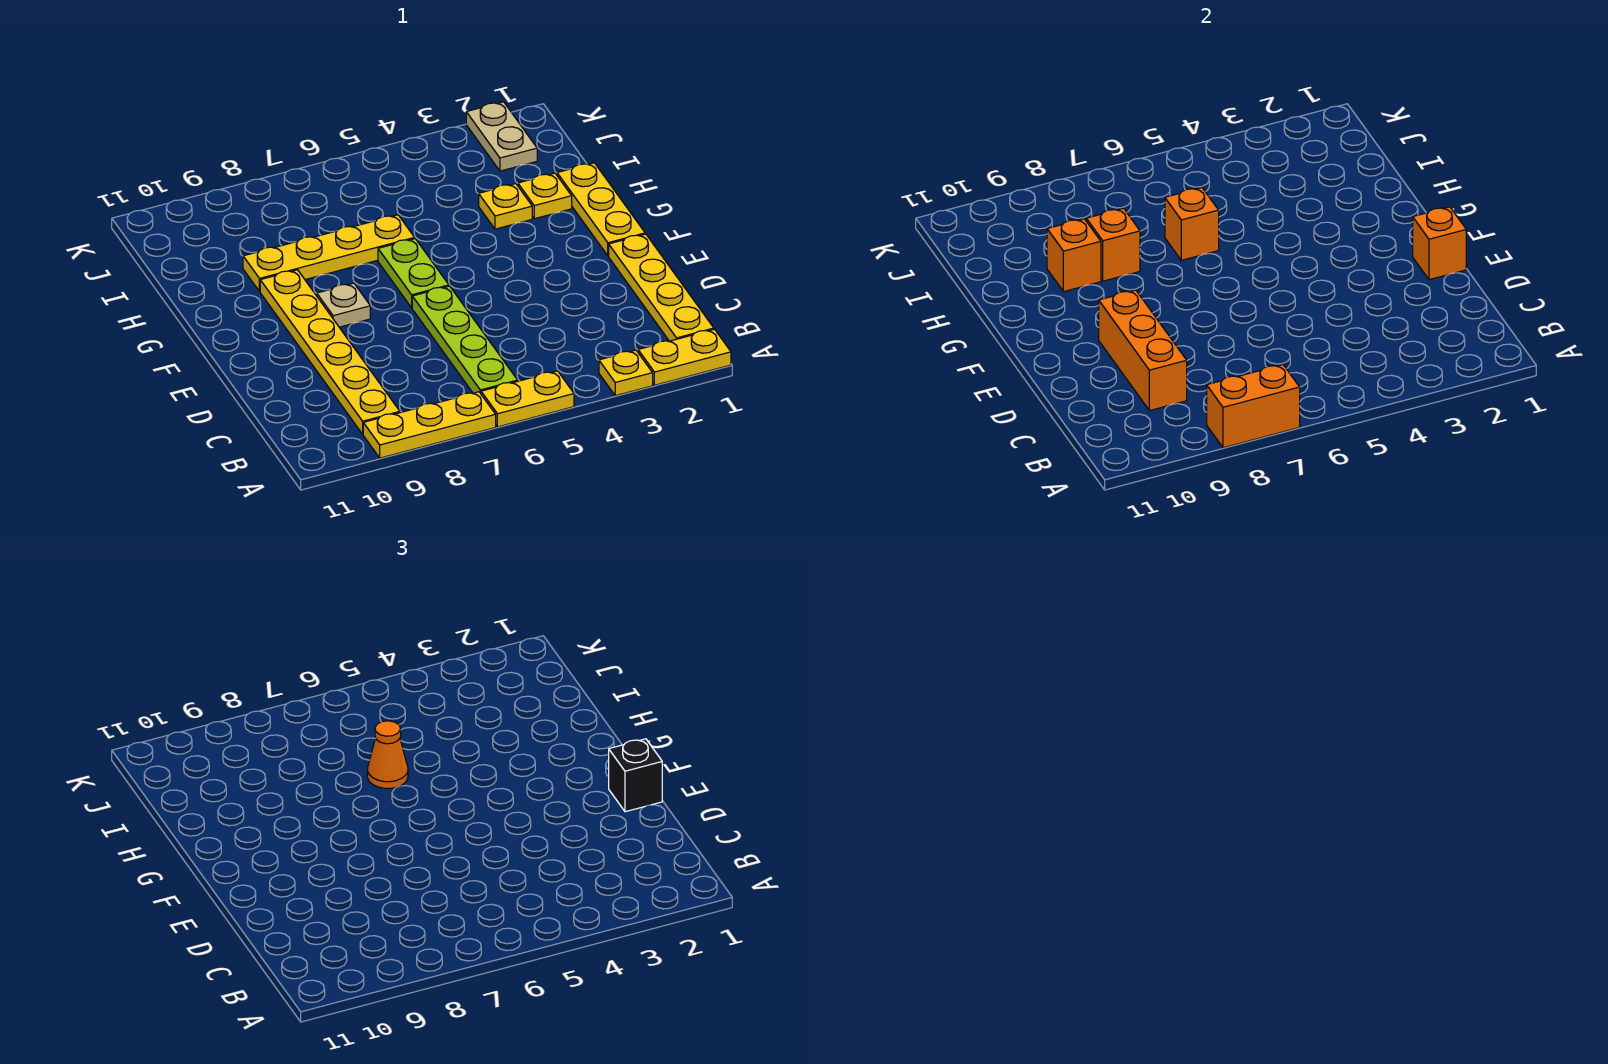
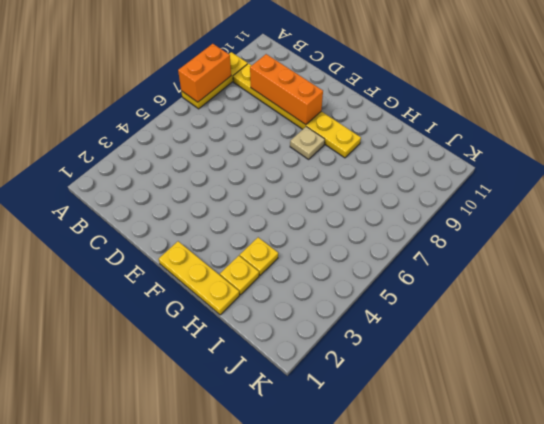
none -> yellow plate A1:A2 level 1
none -> yellow plate A3 level 1
none -> yellow plate A5:A6 level 1

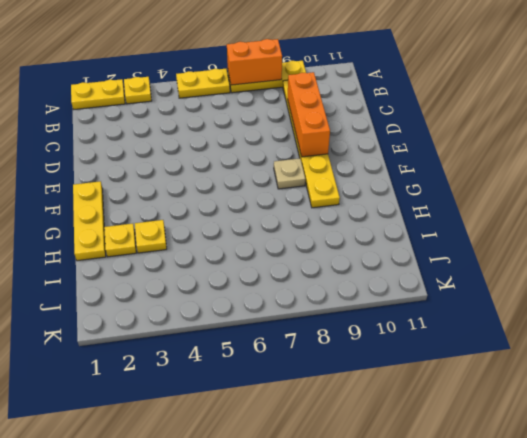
none -> yellow plate B1:E1 level 1
none -> lime plate B6:E6 level 1
none -> lime plate F6:G6 level 1

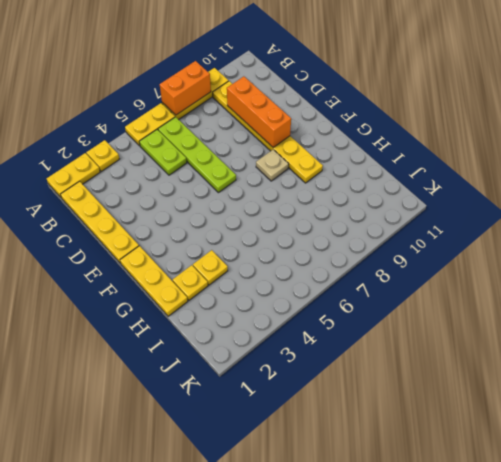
lime plate B5:C5 level 1 -> lime plate F6:G6 level 1
none -> yellow plate H6:H9 level 1
none -> tan plate J2:K2 level 1
none -> orange brick E1 level 2

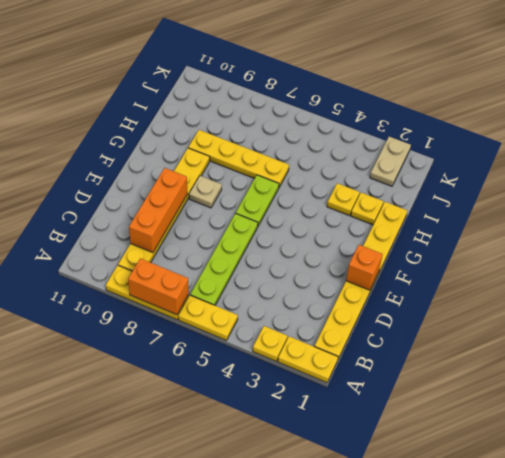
none -> orange brick H6 level 2
none -> orange brick H8 level 2
none -> orange brick H9 level 2

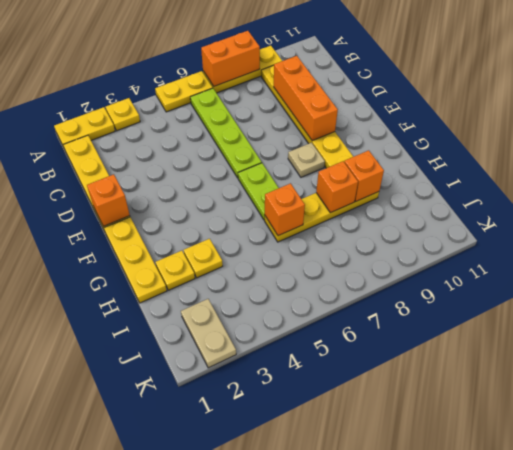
none -> black brick E1 level 3
none -> orange cone H6 level 3

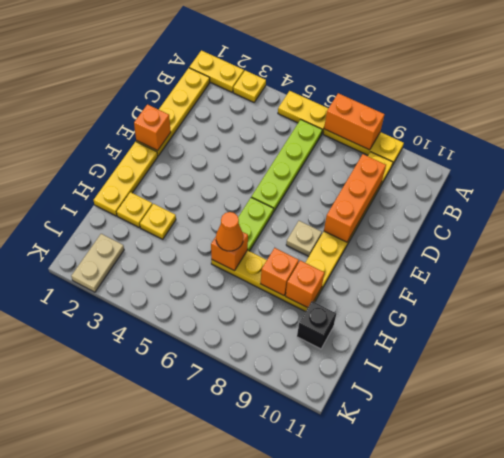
black brick I10 level 1 -> black brick E1 level 3

